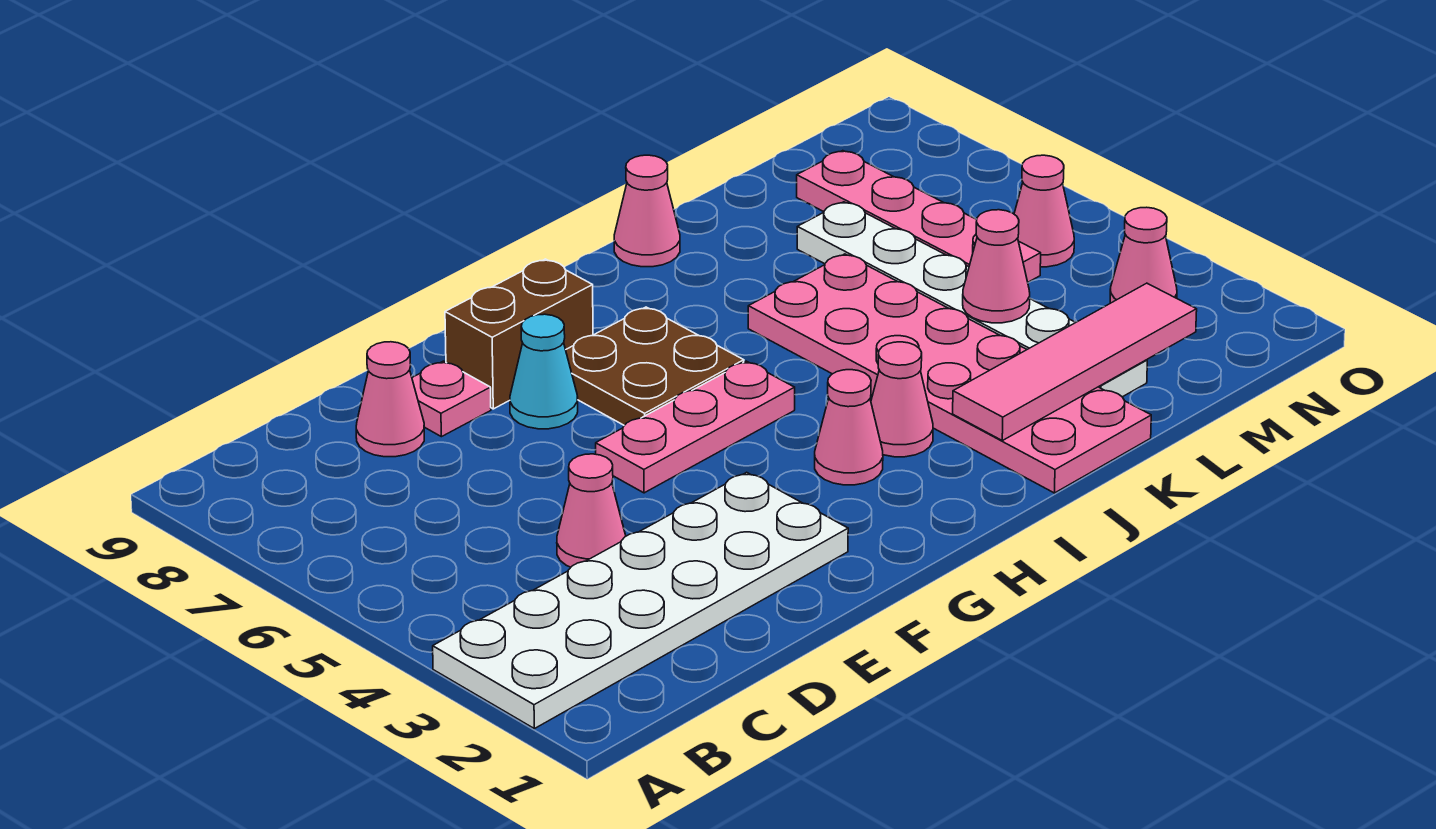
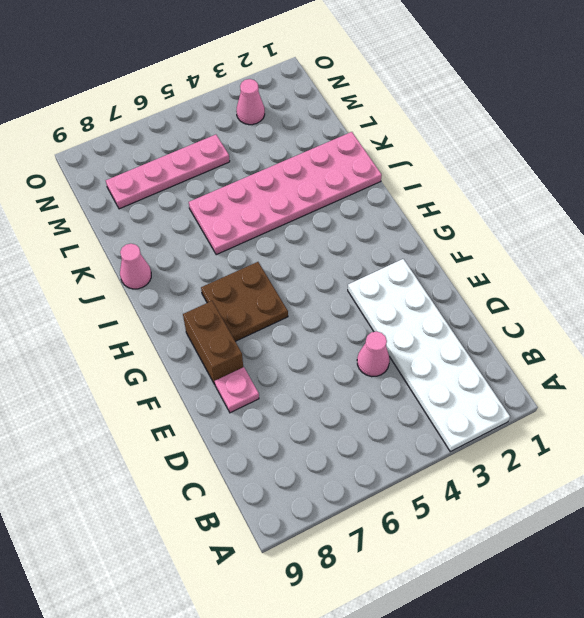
none -> pink cone D8 level 1
none -> pink plate F5:H5 level 1
none -> cyan cone F7 level 1

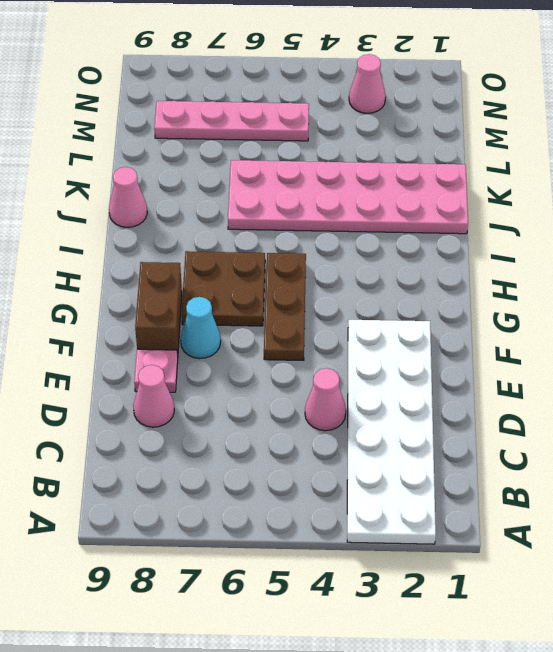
brown plate F5:H5 level 1 -> pink plate F5:H5 level 1
none -> pink cone H3 level 1
none -> pink cone I3 level 1
none -> white plate L2:L7 level 1

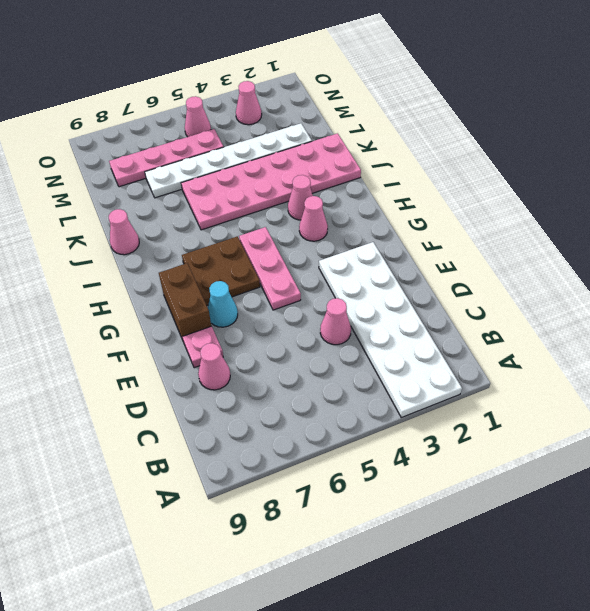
none -> pink tile J2:M2 level 2
none -> pink cone L4 level 2

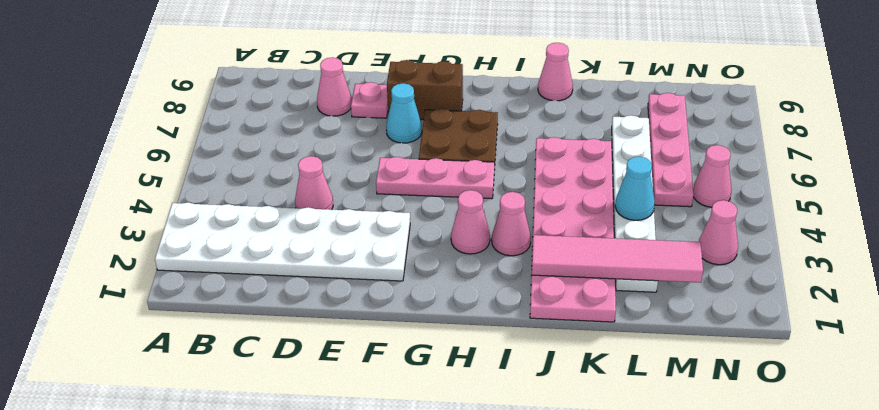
cyan cone L4 level 2 -> pink cone L4 level 2

